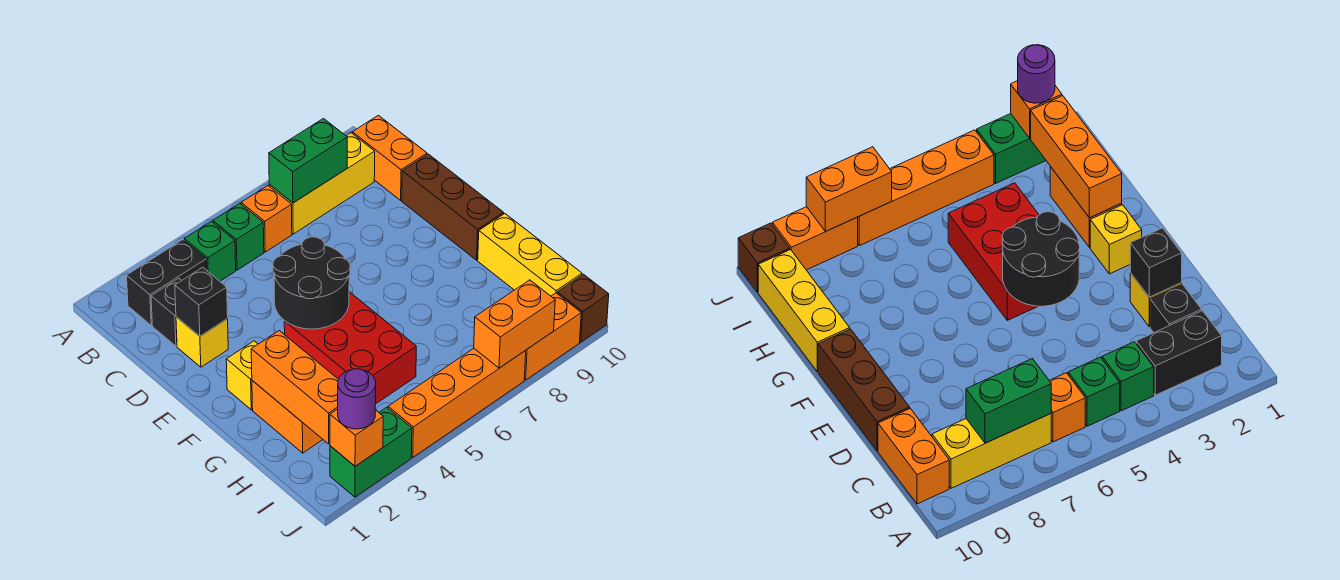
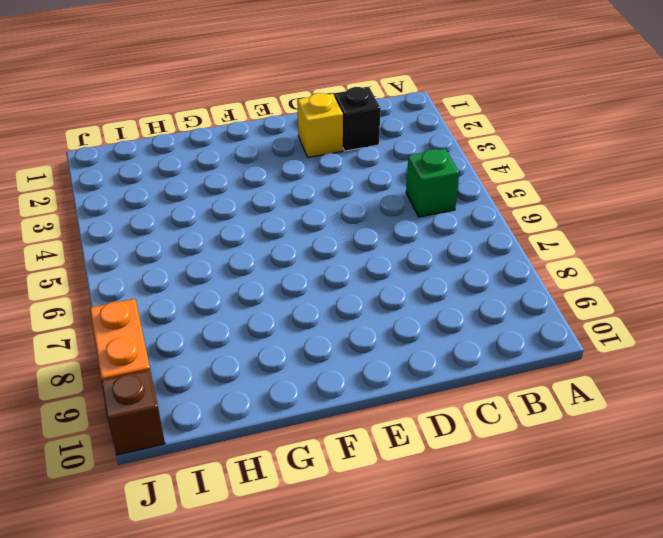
none -> black brick B2:B3 level 1
none -> green brick B4 level 1
none -> orange brick B6 level 1

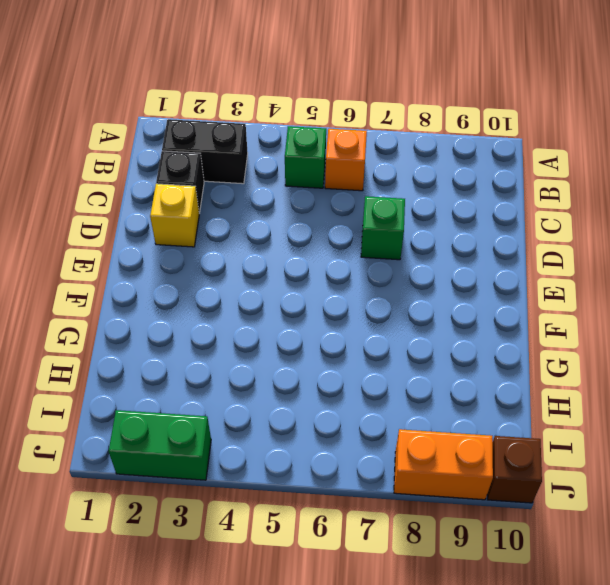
green brick D7 level 1 -> green brick B4 level 1
none -> yellow brick B7:B9 level 1
none -> orange brick B10:C10 level 1
none -> brown brick D10:F10 level 1

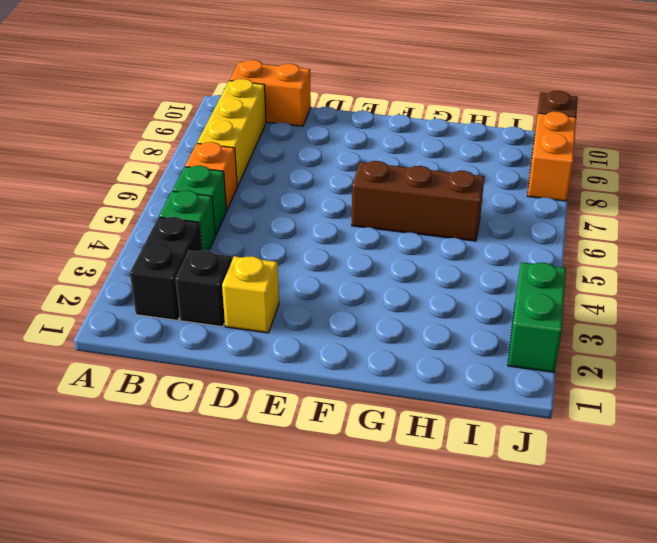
brown brick F6:H6 level 1 -> brown brick D10:F10 level 1
none -> yellow brick F2 level 1
none -> red brick F4:H5 level 1
none -> orange brick G2:H2 level 1

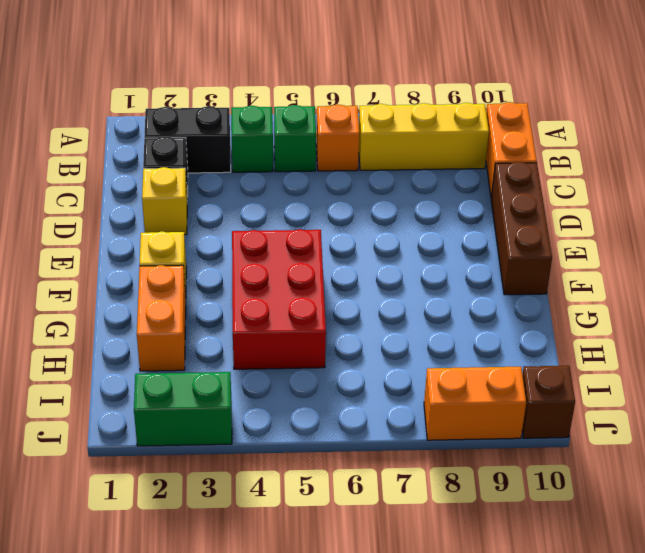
none -> yellow brick G10:I10 level 1
none -> orange brick J4:J7 level 1
none -> green brick B7:B8 level 2

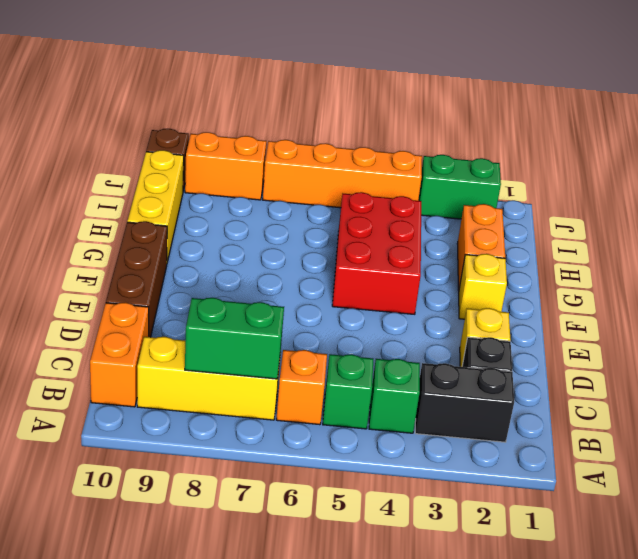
none -> black brick D2 level 2
none -> black round brick E4:F5 level 2
none -> orange brick G2:I2 level 2

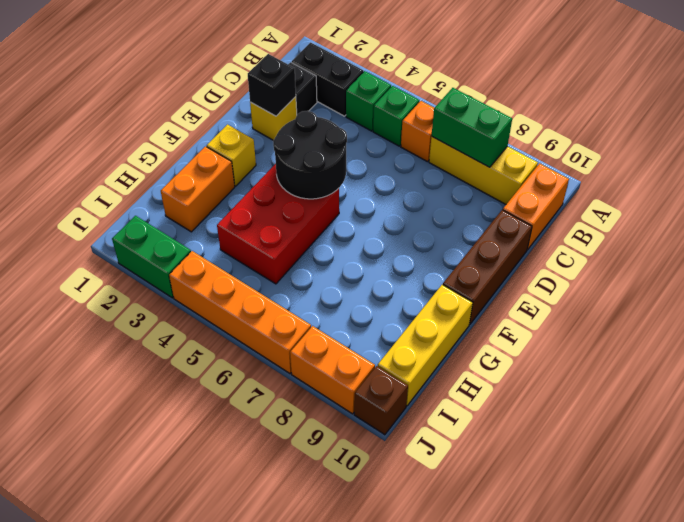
none -> orange brick G2:I2 level 2
none -> orange brick J2 level 2
none -> orange brick J7:J8 level 2

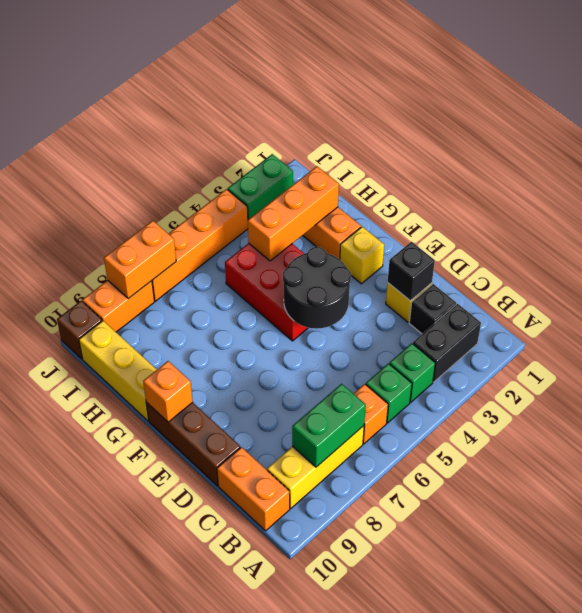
orange brick F10 level 2 -> orange brick J2 level 2
orange brick H2:H4 level 2 -> orange brick G2:I2 level 2
none -> purple round brick J2 level 3

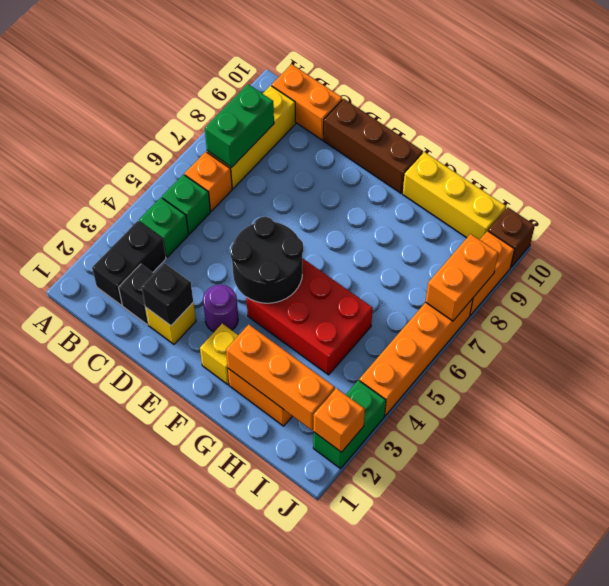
purple round brick E3 level 1 -> purple round brick J2 level 3

